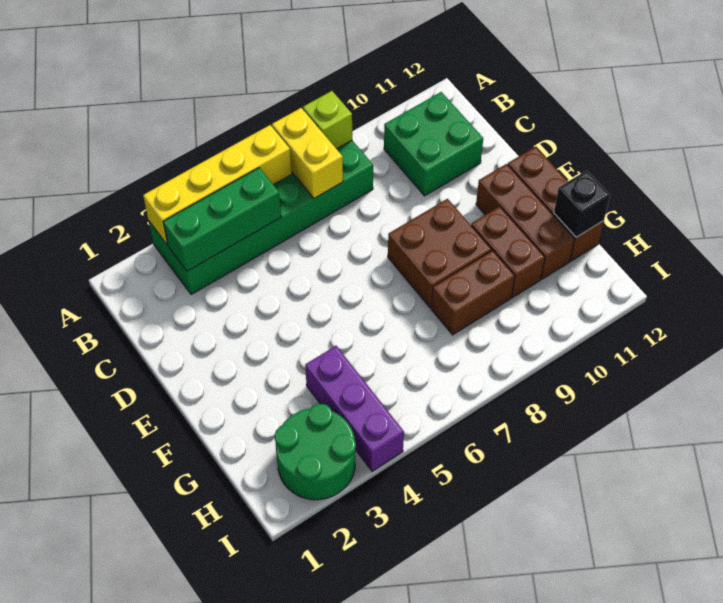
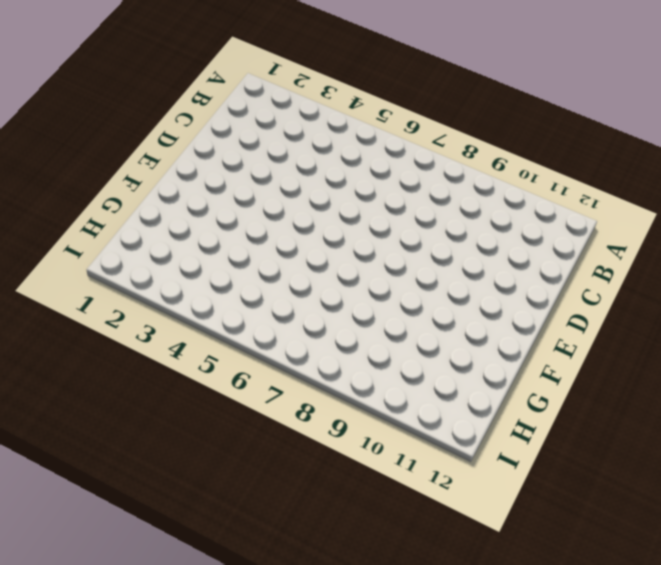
none -> green brick A3:B8 level 1
none -> green brick B10:C11 level 1
none -> brown brick E8:F9 level 1

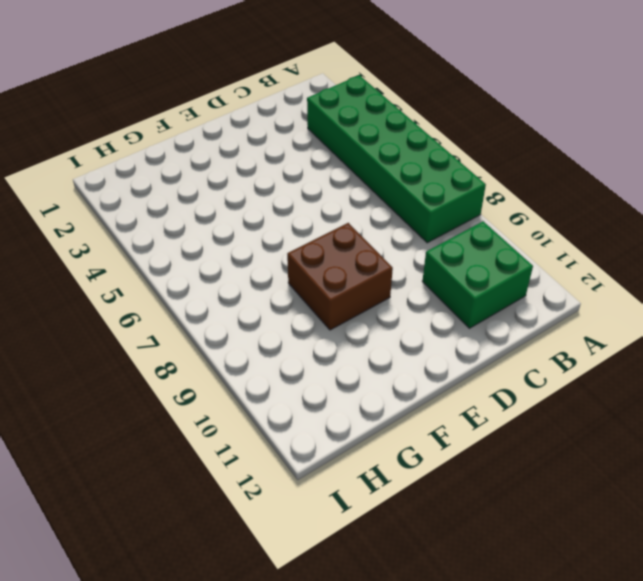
none -> brown brick E11:G11 level 1
none -> brown brick E12:G12 level 1
none -> brown brick F10:G10 level 1

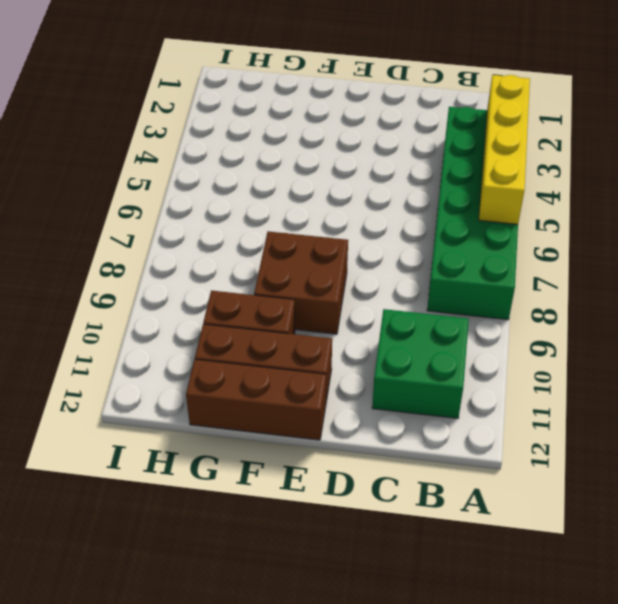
none -> purple brick G4:I4 level 1
none -> brown brick G8:G9 level 1
none -> green round brick H2:I3 level 1

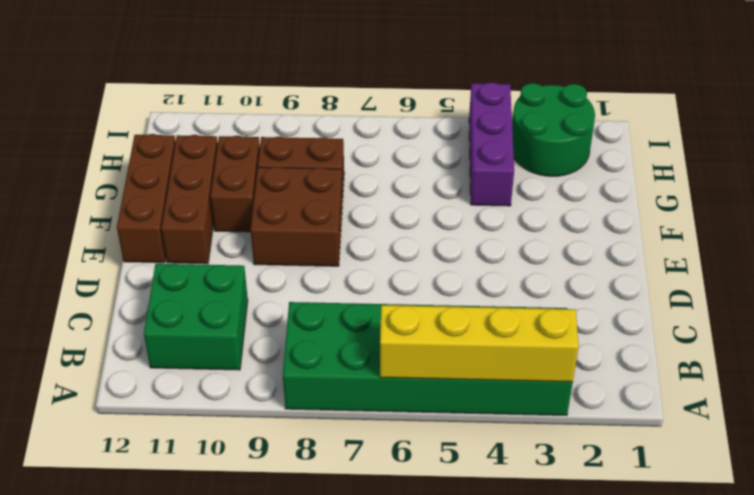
none -> yellow brick A7:B7 level 2
none -> lime brick A8 level 2
none -> green brick B3:B5 level 2

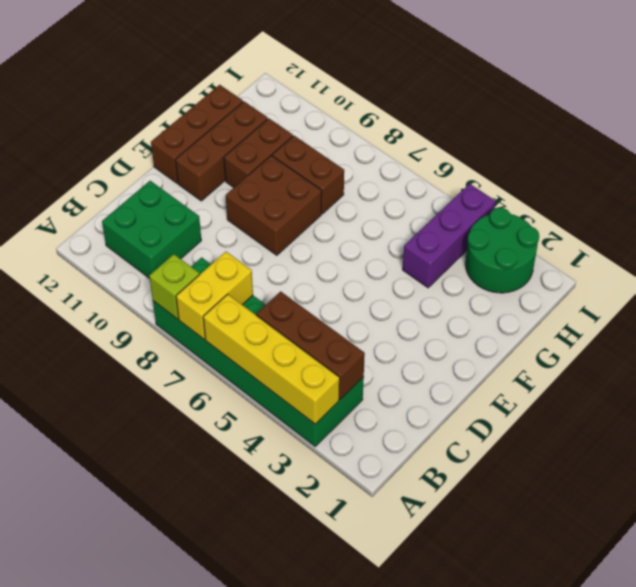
brown brick B3:B5 level 2 -> green brick B3:B5 level 2
none -> black brick G12 level 2

